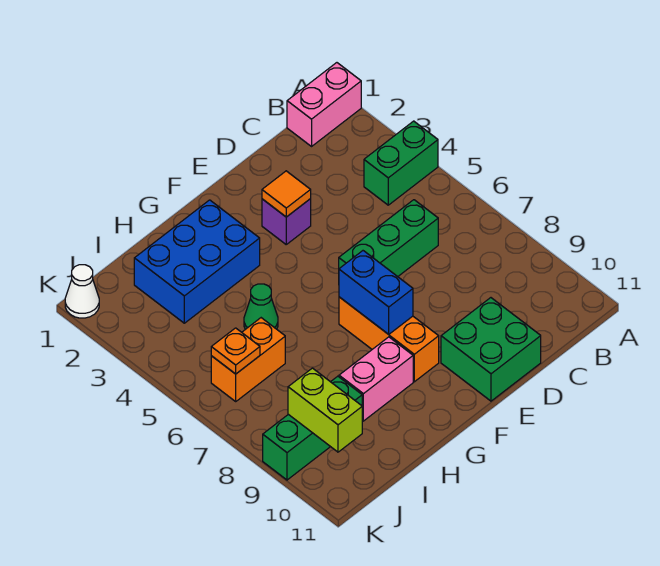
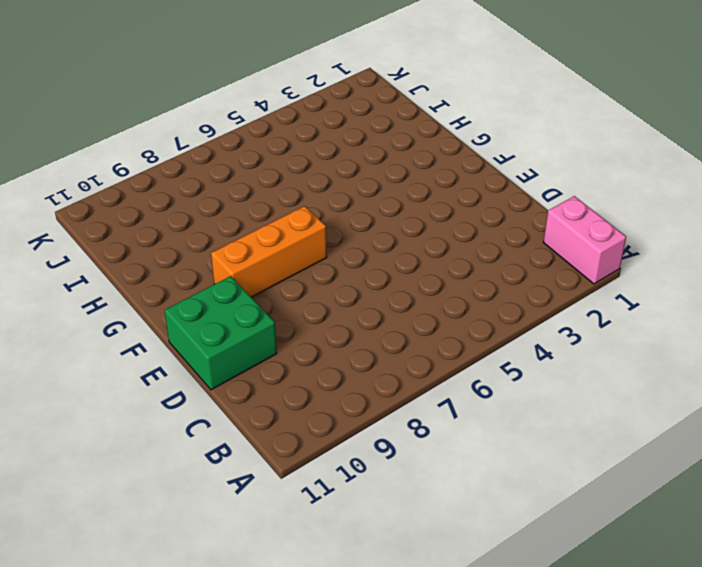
none -> green brick A4:B4 level 1
none -> green brick C6:E6 level 1
none -> purple brick E3 level 1

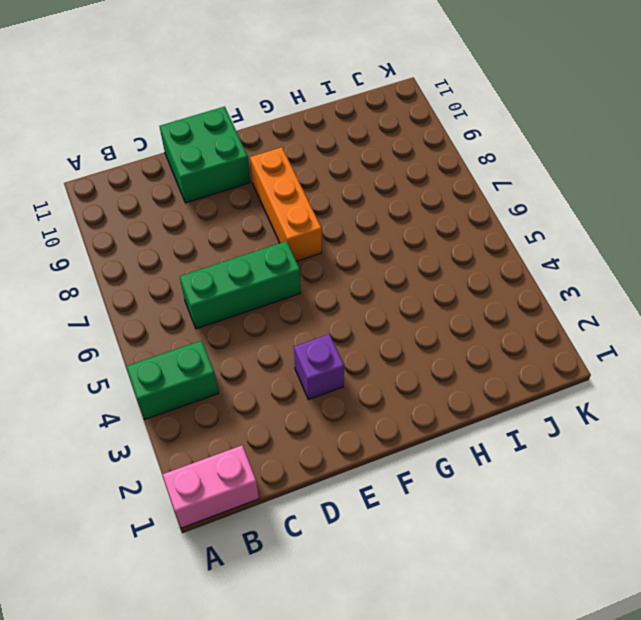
none -> blue brick G2:I3 level 1
none -> pink brick G9:H9 level 1
none -> green cone H5 level 1

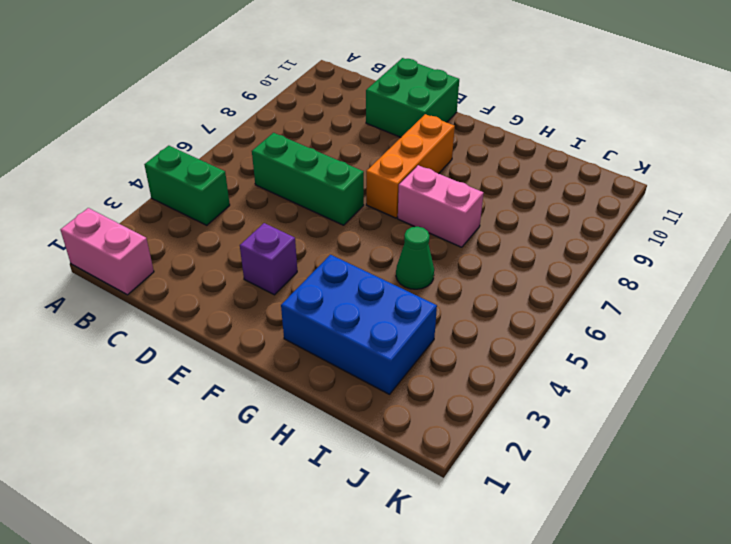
pink brick G7:H7 level 1 -> pink brick G9:H9 level 1
none -> orange brick I6:J6 level 1
none -> green brick I9:K9 level 1
none -> white cone K1 level 1

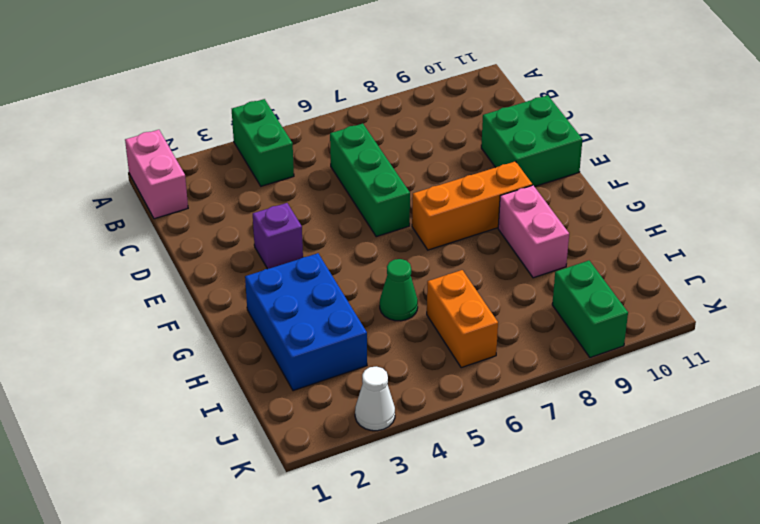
green brick J9:K9 level 1 -> green brick I9:K9 level 1
white cone K3 level 1 -> white cone K1 level 1
none -> orange tile E3 level 2
none -> blue brick F7:F8 level 2
none -> orange plate J6 level 2

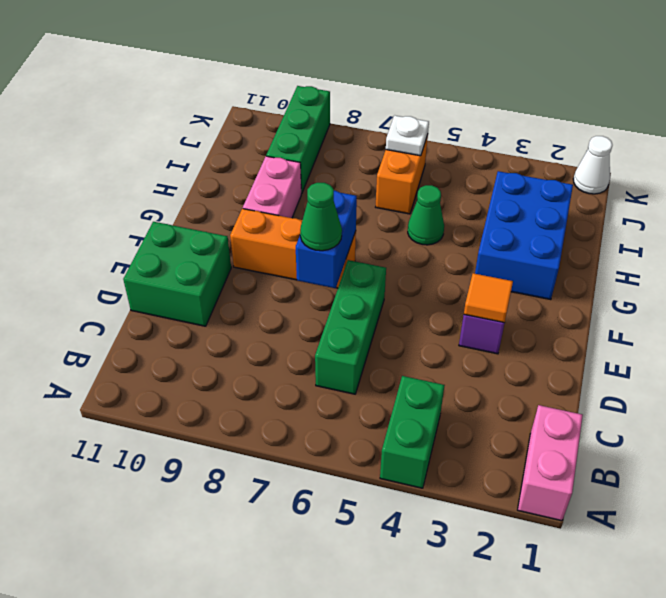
blue brick E7:F7 level 2 -> blue brick F7:F8 level 2
green cone E7 level 3 -> none
white plate J6 level 2 -> orange plate J6 level 2
none -> lime brick J9:J10 level 2

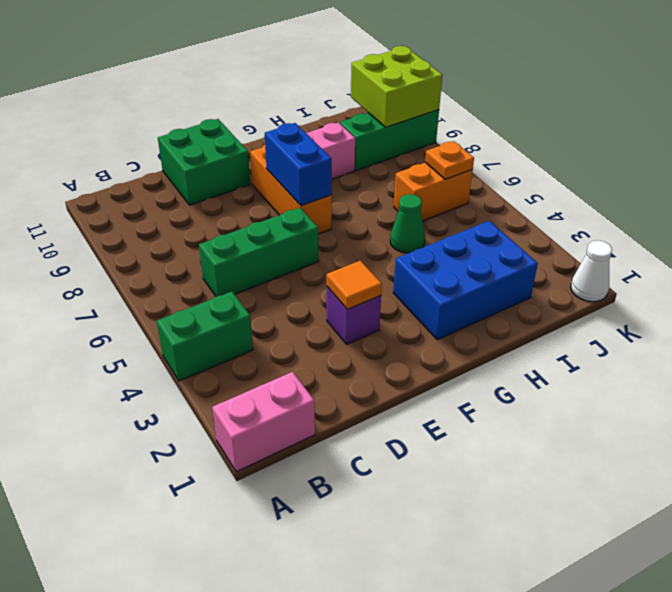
lime brick J9:K10 level 2 -> lime brick J9:J10 level 2

